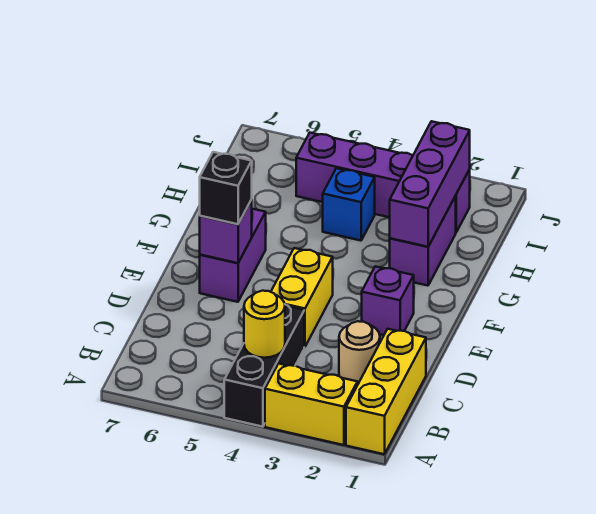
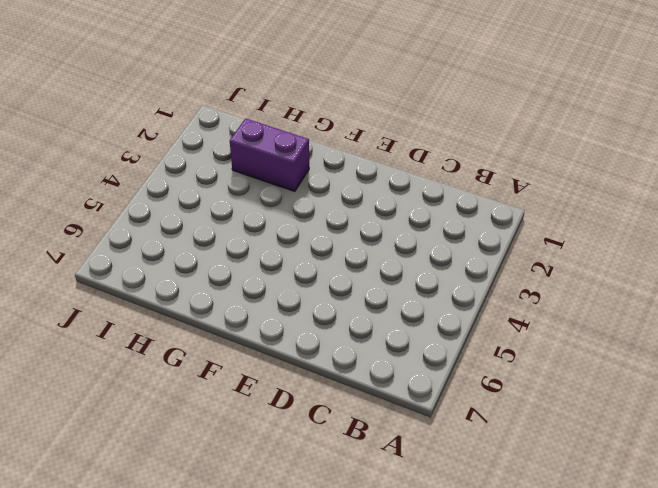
none -> yellow brick A1:C1 level 1
none -> yellow brick A2:A3 level 1
none -> black brick A4:C4 level 1

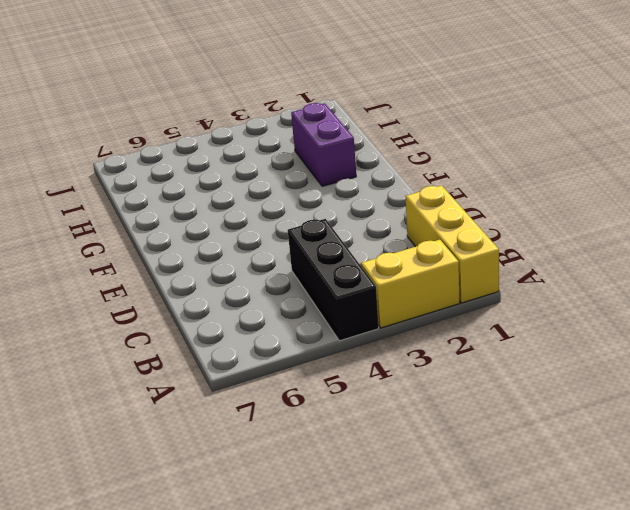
none -> tan round brick C2 level 1
none -> yellow brick D4:E4 level 1
none -> purple brick E2 level 1

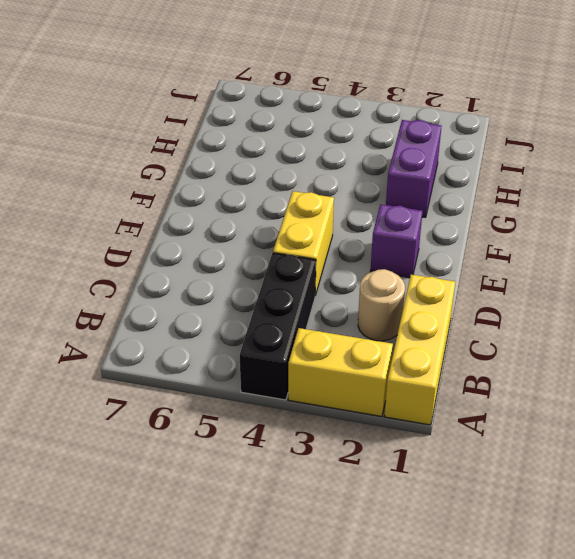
none -> purple brick E6:F6 level 1
none -> blue brick H4 level 1
none -> purple brick I2:I5 level 1

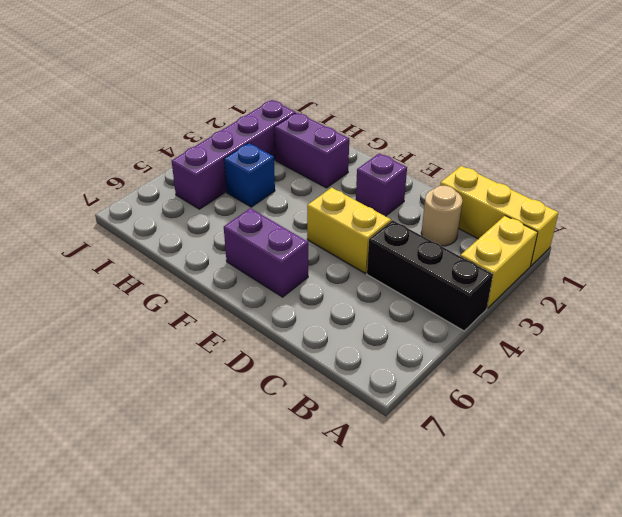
none -> yellow round brick B4 level 2
none -> purple brick E6 level 2
none -> purple brick G2:I2 level 2

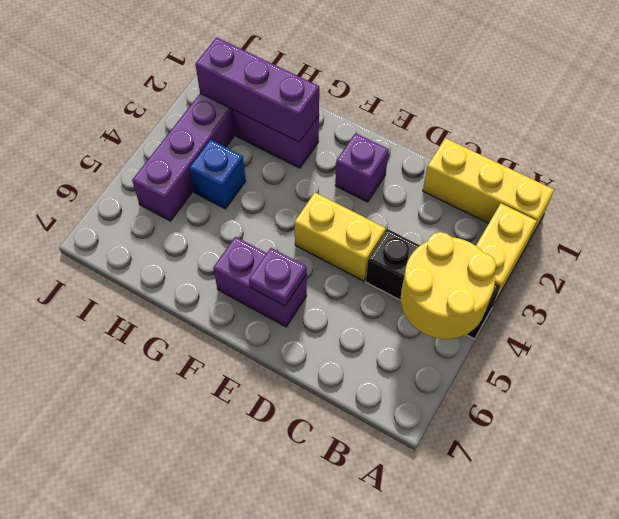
yellow round brick A4:B5 level 2 -> yellow round brick B4 level 2
purple plate E6 level 2 -> purple brick E6 level 2
none -> tan round brick C2 level 1
none -> black brick E6 level 3

